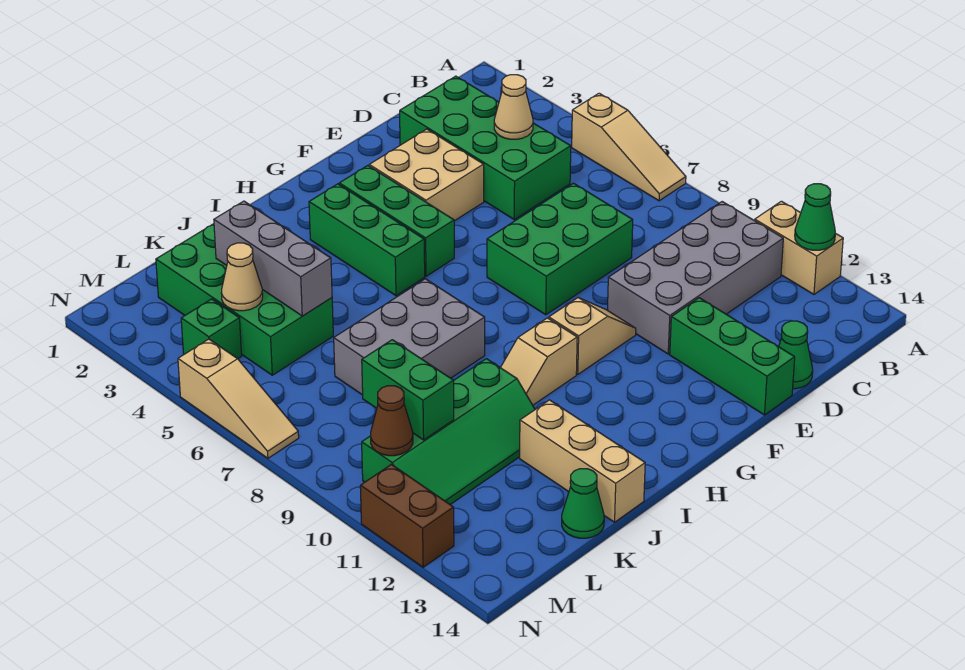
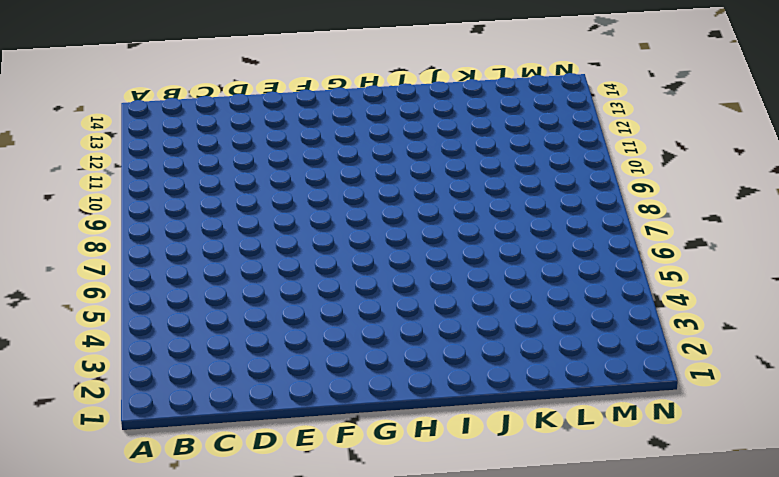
none -> tan slope A5:A7 level 1 top 5
none -> tan brick A11:A12 level 1
none -> grey brick B10:E11 level 1

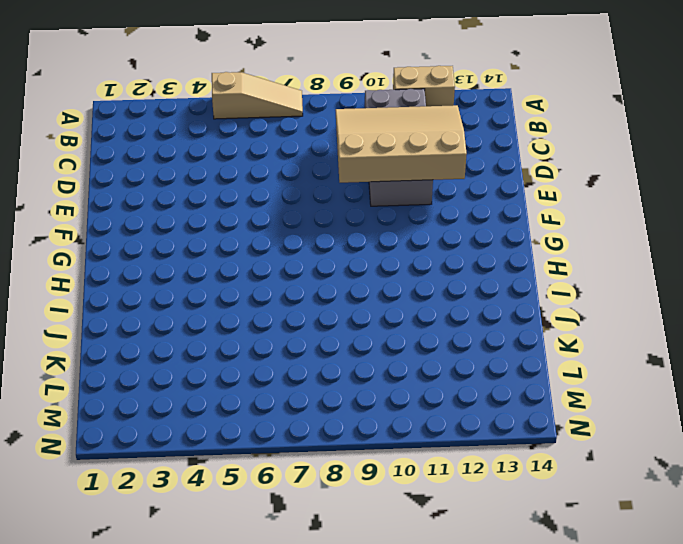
tan slope C9:E12 level 2 top E -> none
none -> green brick C2:D5 level 1
none -> green brick D7:F8 level 1
none -> green cone D14 level 1

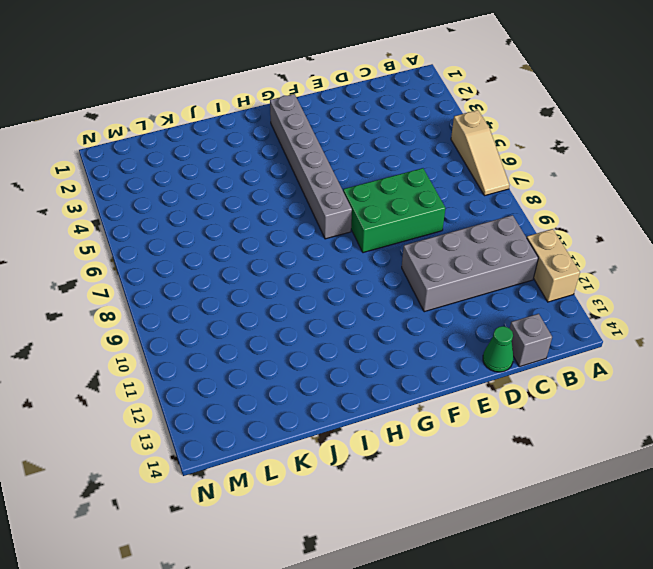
grey brick C14 level 1 -> none
grey brick G2:G7 level 1 -> green brick G3:G5 level 1
none -> green brick C2:D5 level 1
none -> tan brick E3:F4 level 1
none -> green brick E12:E14 level 1

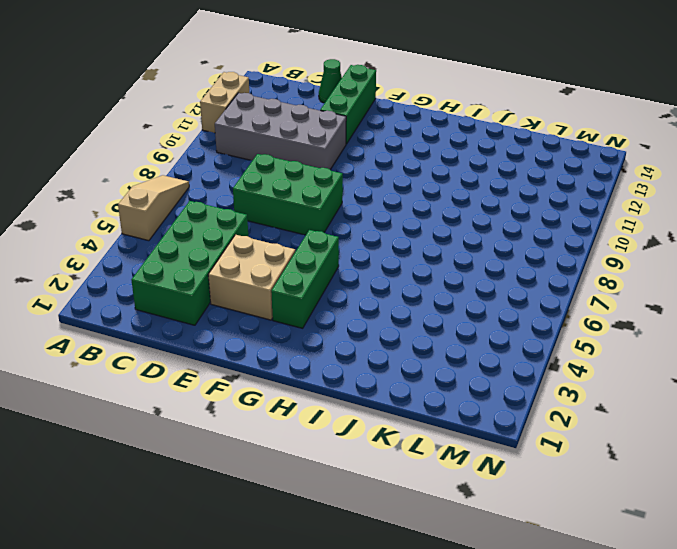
none -> tan slope F10:G10 level 1 top G
none -> green brick H3:H5 level 1
none -> tan slope H10:I10 level 1 top H

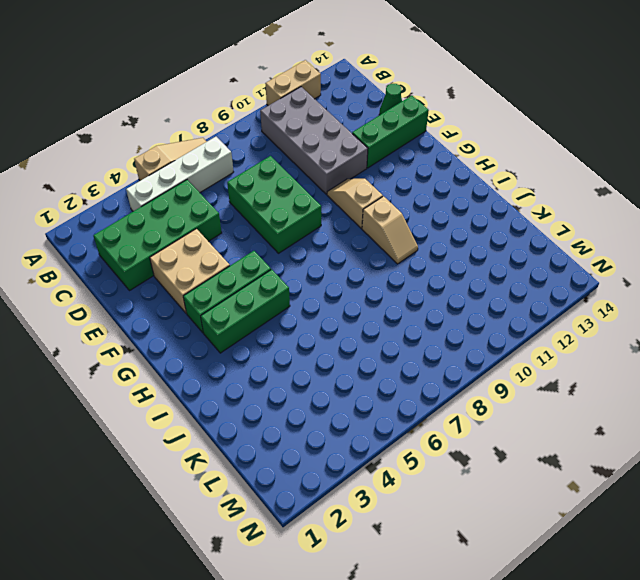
white brick B4:B7 level 1 -> none
none -> grey brick I7:K8 level 1
none -> green slope J10:M11 level 1 top 10
none -> tan brick J12:J14 level 1

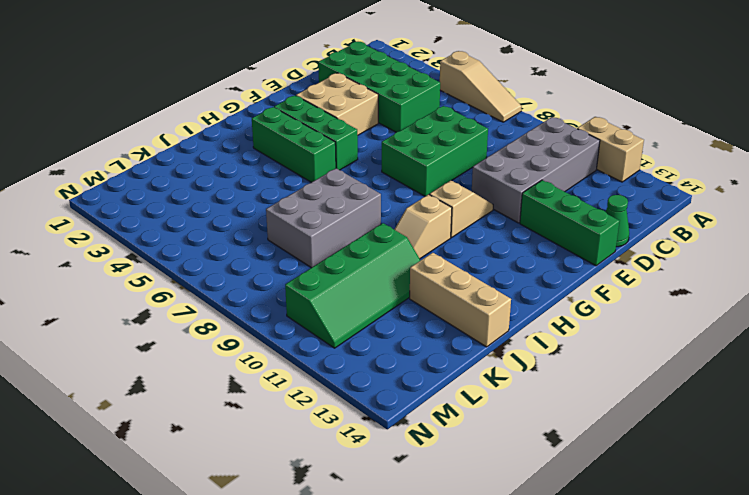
none -> green brick K2:L5 level 1
none -> green cone K14 level 1
none -> green brick M4 level 1

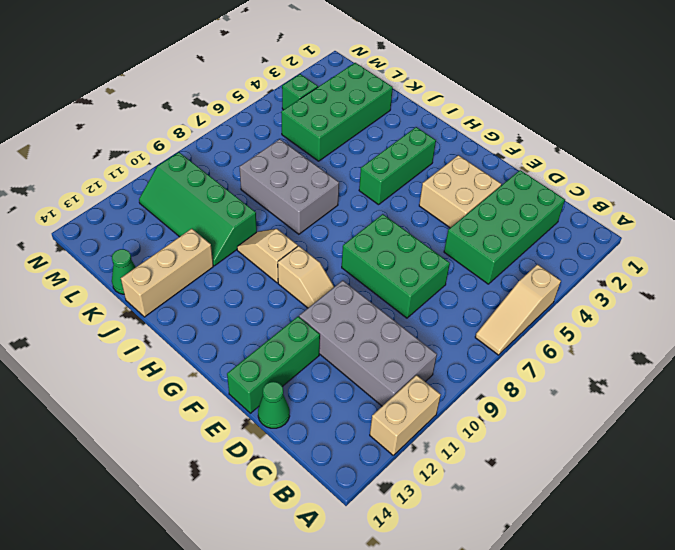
none -> green brick G3:G5 level 1
none -> tan slope N5:N7 level 1 top 5
none -> brown brick N11:N12 level 1

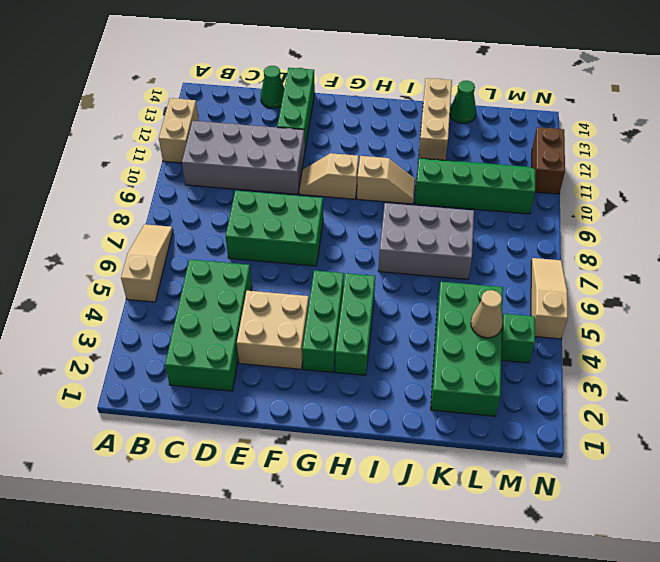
none -> green cone A12 level 2
none -> tan cone C4 level 2
none -> grey brick K3:K5 level 2

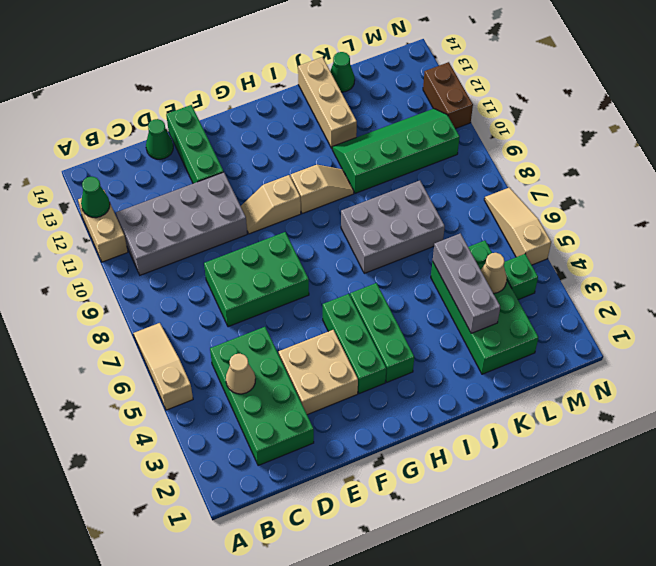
none -> green brick L9:L10 level 2
none -> brown cone M10 level 2

